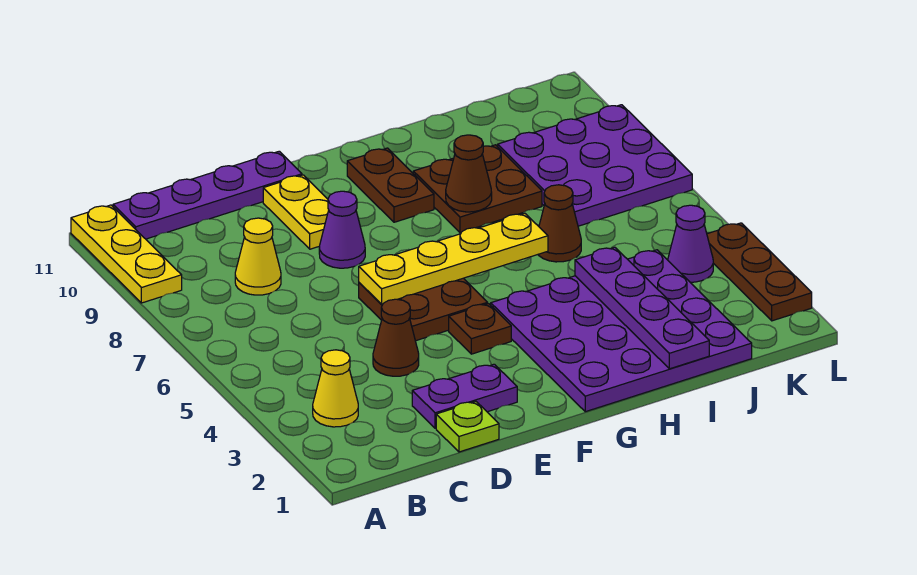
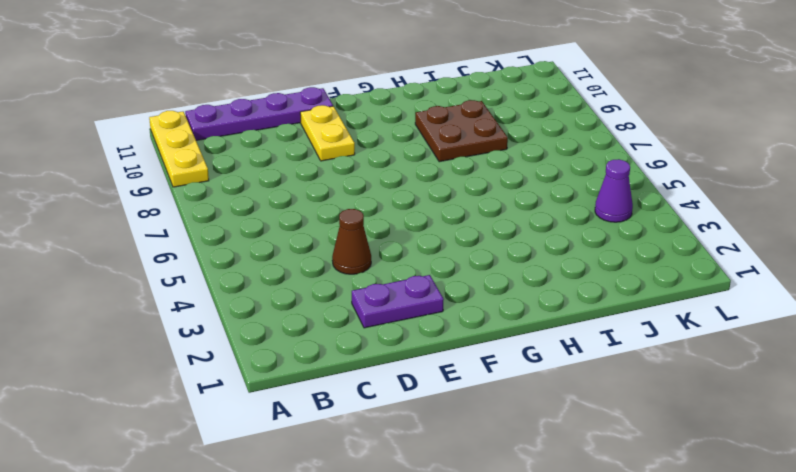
none -> yellow cone B3 level 1
none -> yellow cone C8 level 1
none -> lime plate D1 level 1

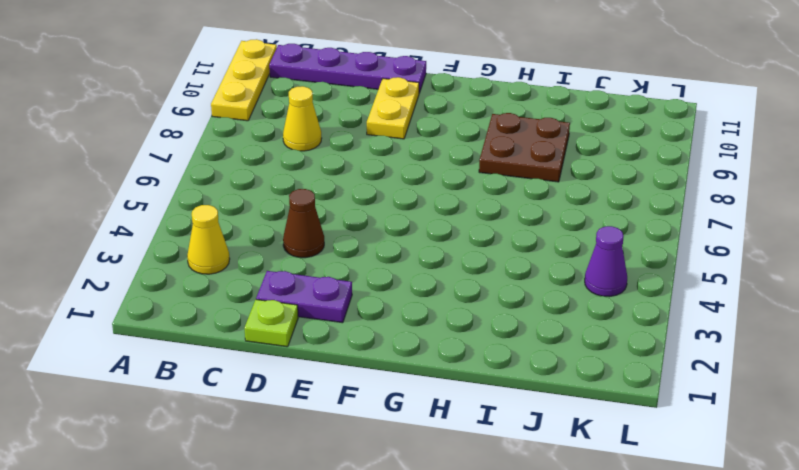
none -> brown plate E5:F6 level 1
none -> purple cone E8 level 1
none -> brown plate F4 level 1

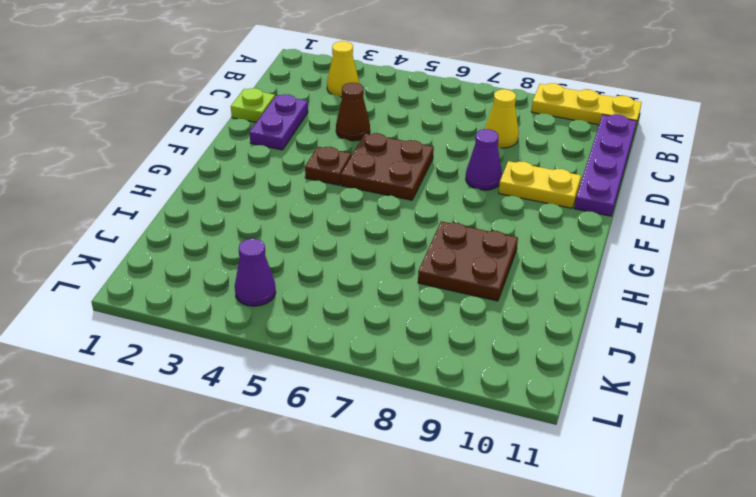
none -> purple plate G1:J4 level 1
none -> brown plate G9:G10 level 1
none -> brown cone I6 level 1

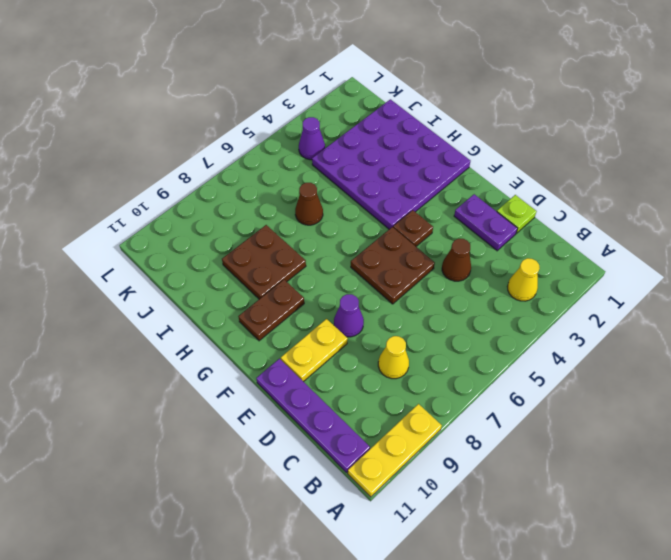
none -> purple plate J7:L9 level 1
none -> brown plate L2:L4 level 1
none -> yellow plate E6:H6 level 2

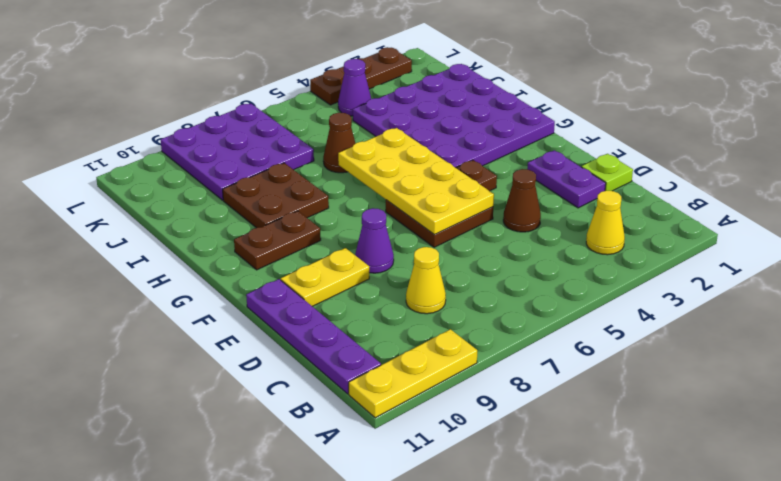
yellow plate E5:H6 level 2 -> yellow plate E6:H6 level 2
none -> brown cone H8 level 2
none -> purple plate I1:I4 level 2

